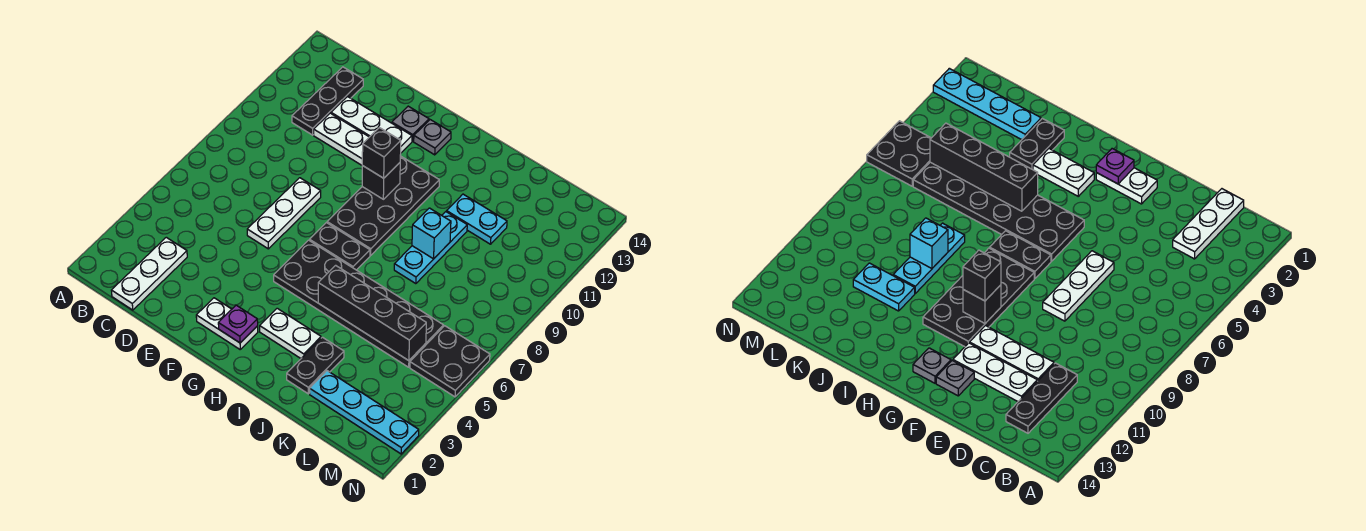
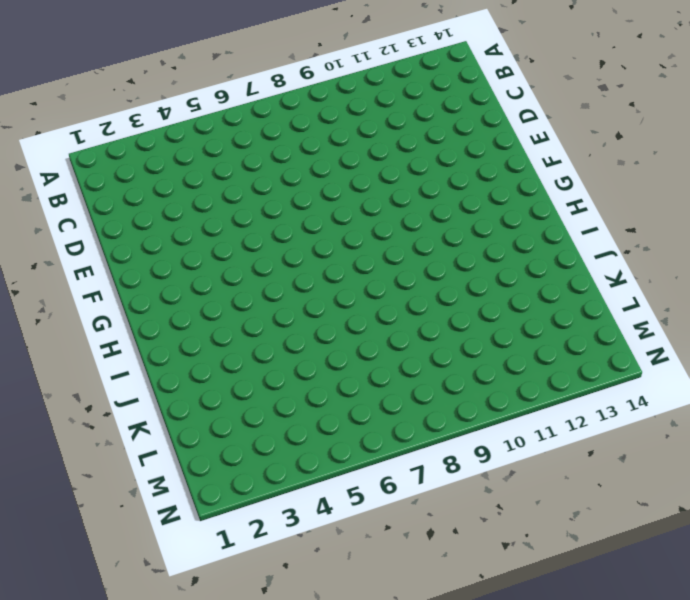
none -> white plate C1:C3 level 1
none -> black plate C11:C13 level 1
none -> white plate D11:F11 level 1

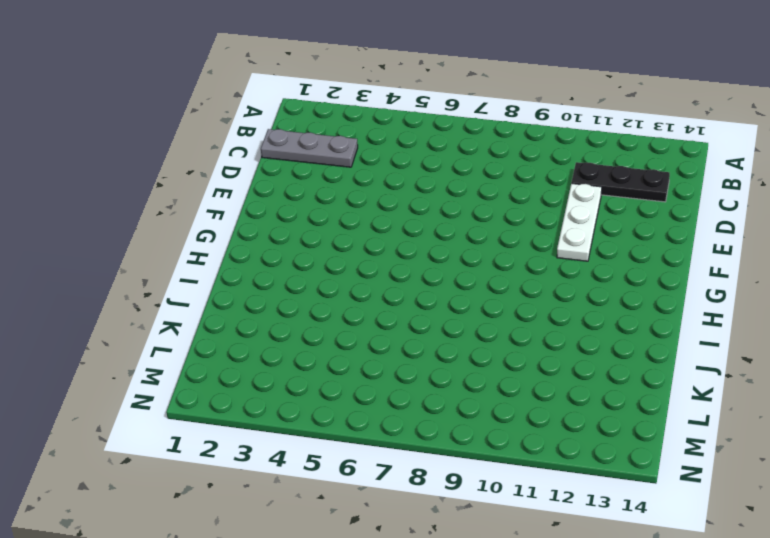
grey plate C1:C3 level 1 -> white plate C1:C3 level 1
none -> white plate D12:F12 level 1
none -> white plate E6:E8 level 1
none -> white plate F2:G2 level 1

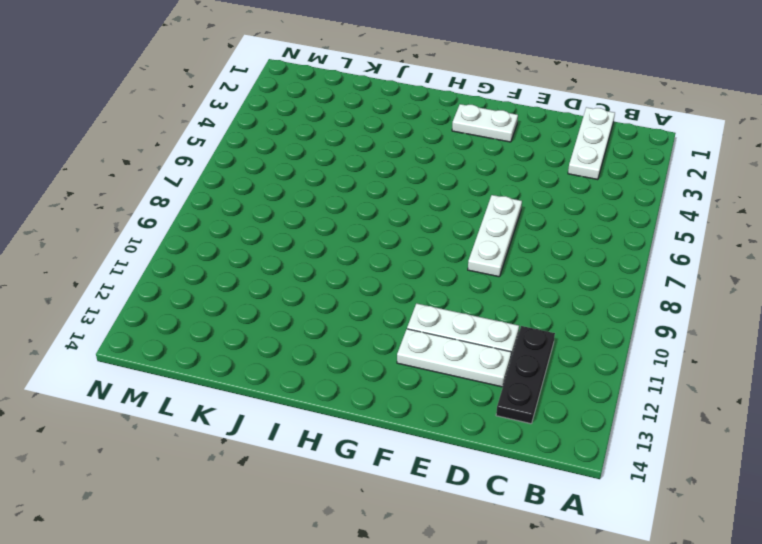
none -> grey plate F13 level 1
none -> black plate G5:L6 level 1
none -> black plate G7:H7 level 1

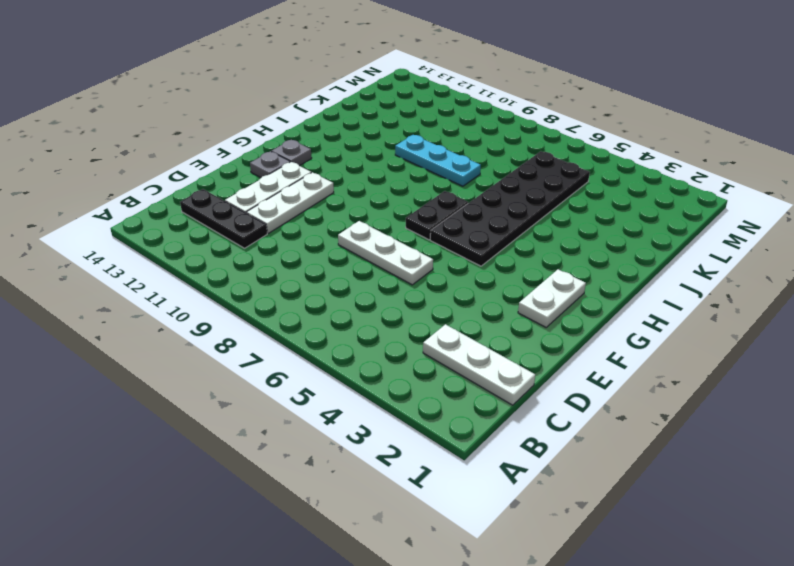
none -> black plate G8:H11 level 1
none -> white plate H3:I3 level 1
none -> black plate J2:J3 level 1

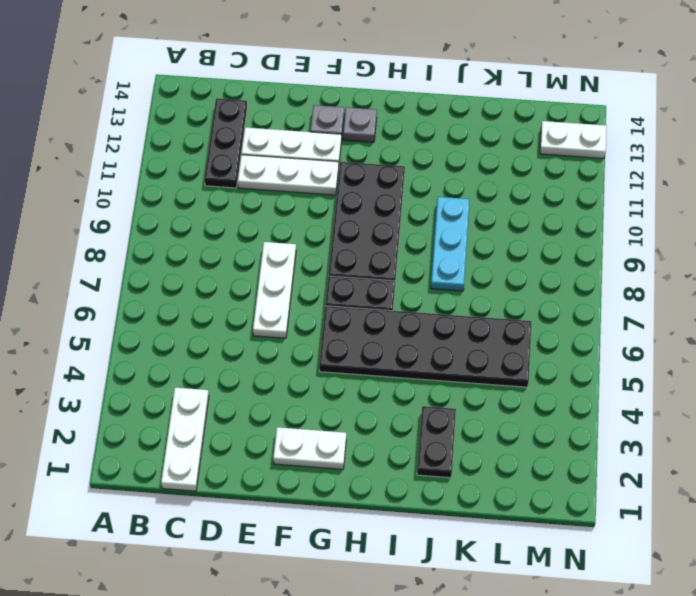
white plate M13:N13 level 1 -> white plate H3:I3 level 1
none -> cyan plate J11:K11 level 1
none -> cyan plate K2:N2 level 1
none -> black plate M5:N6 level 1

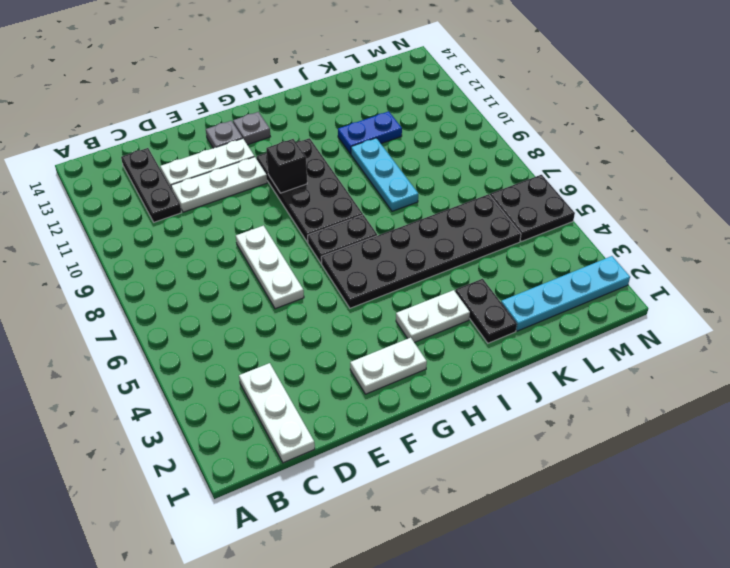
blue plate J11:K11 level 1 -> cyan plate J11:K11 level 1
none -> purple plate G2 level 2
none -> black brick I5:L5 level 2
none -> cyan brick J9 level 2

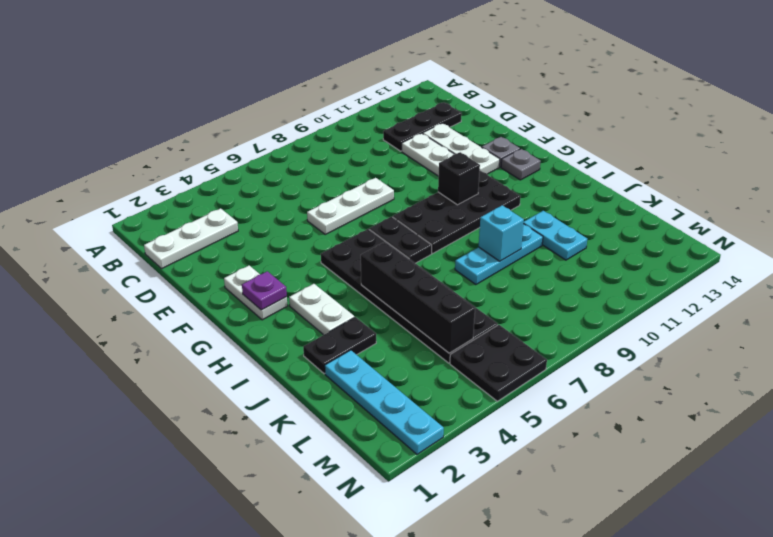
none -> black brick G10 level 3

